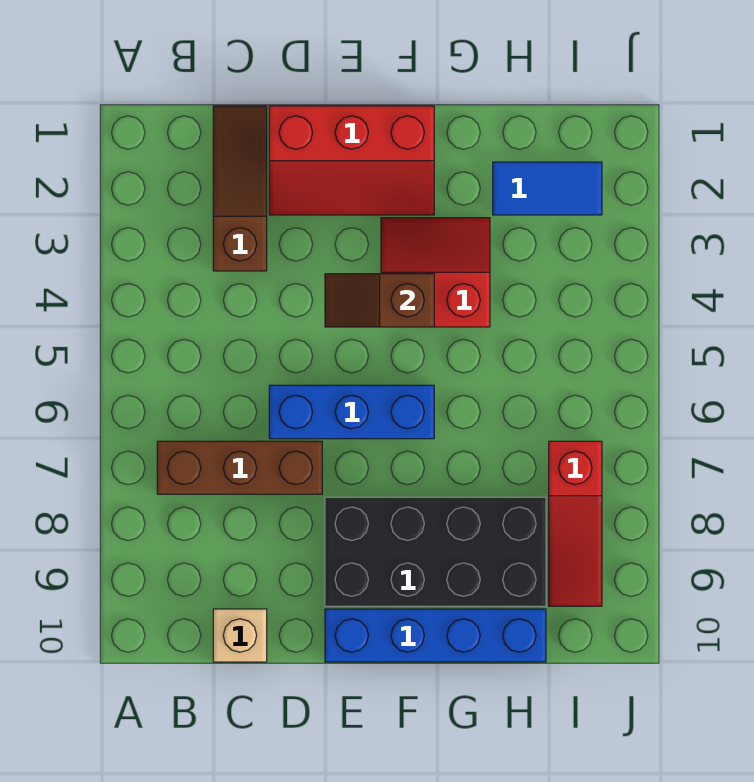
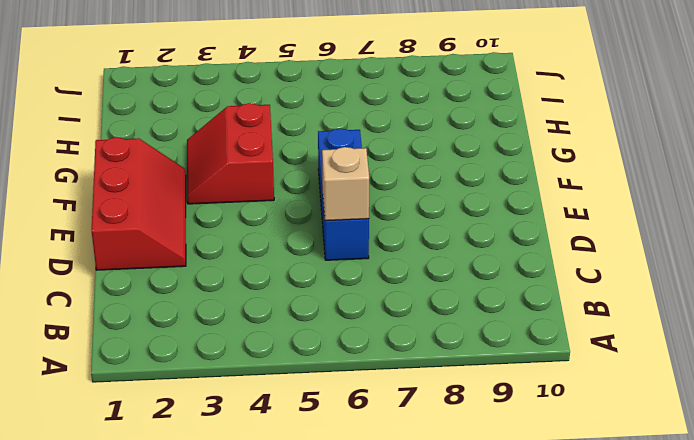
tan brick D6 level 2 -> tan brick C10 level 1
none -> brown brick B7:D7 level 1
none -> brown slope C1:C3 level 1 top 3

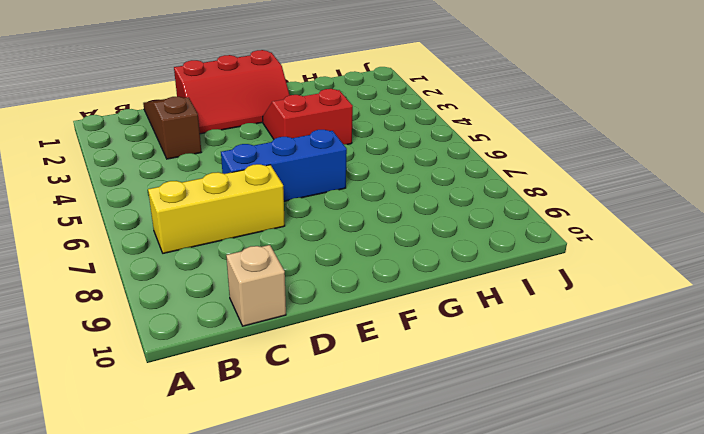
yellow brick B7:D7 level 1 -> brown brick B7:D7 level 1
none -> black brick E8:H9 level 1
none -> blue brick E10:H10 level 1

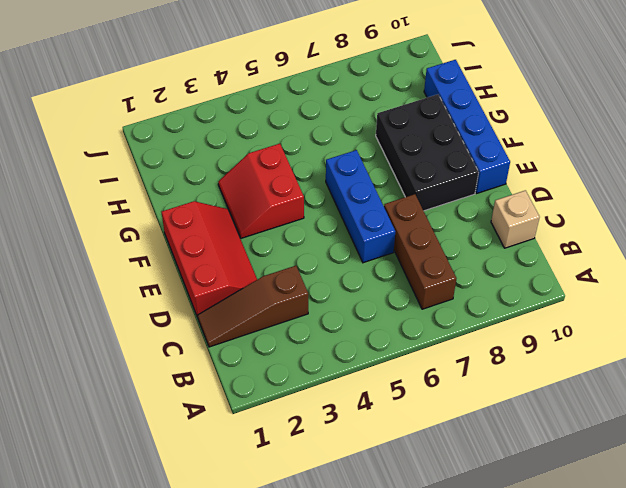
black brick E8:G9 level 1 -> black brick E8:H9 level 1
none -> blue tile H2:I2 level 1
none -> red slope I7:I9 level 1 top 7

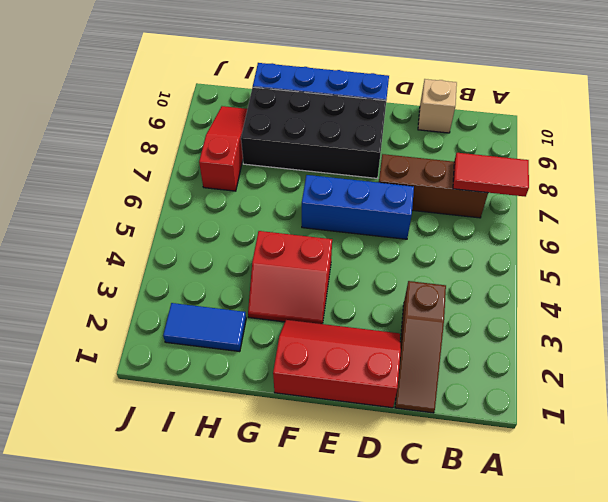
red tile A7:B7 level 2 -> none
none -> brown slope E4:F4 level 2 top F

